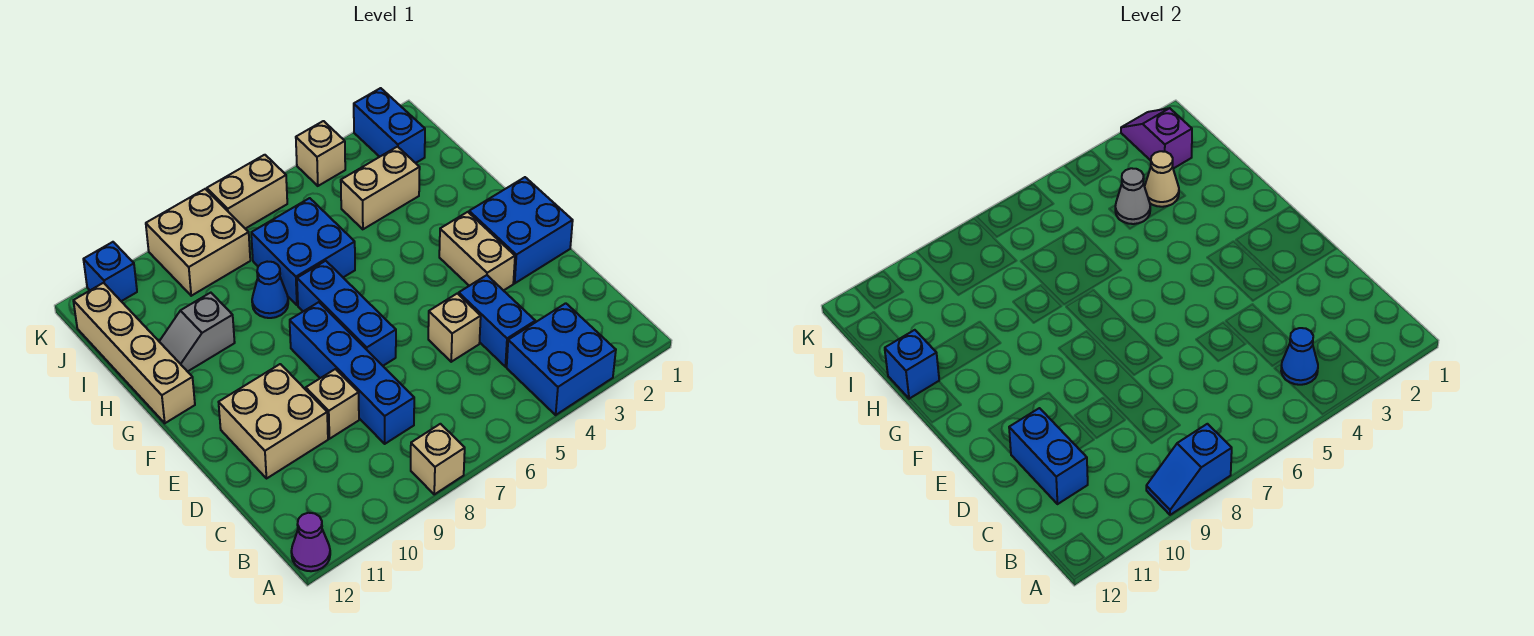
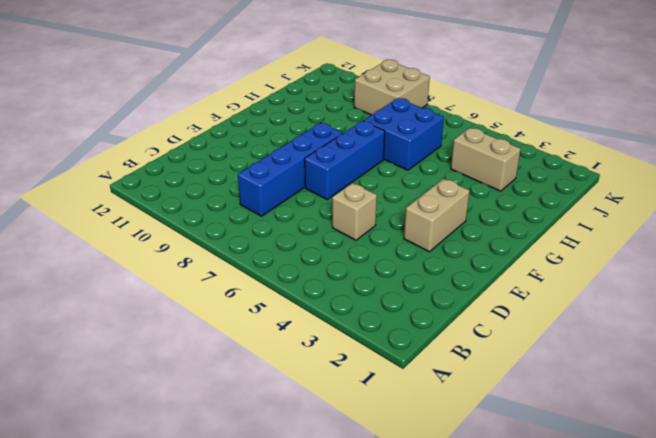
none -> blue brick A3:B4 level 1
none -> tan brick A8 level 1
none -> purple cone A12 level 1

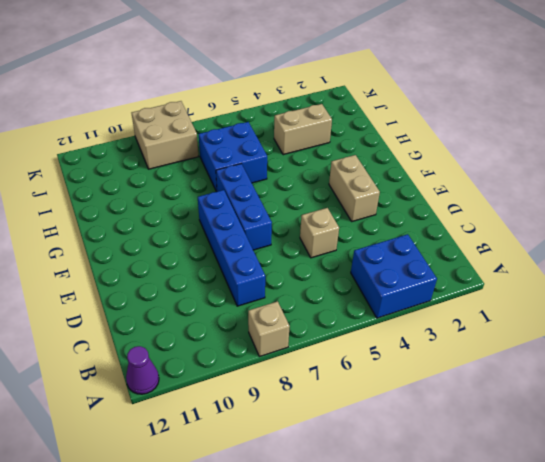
none -> blue brick C4:D4 level 1
none -> tan brick D9 level 1
none -> tan brick D10:E11 level 1

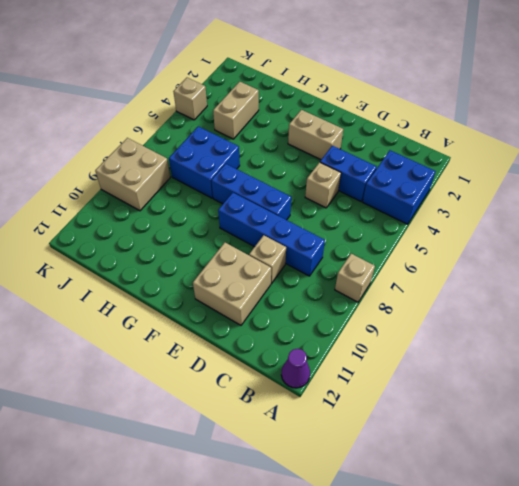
none -> blue brick E1:F2 level 1
none -> tan brick G12:J12 level 1
none -> blue cone H8 level 1

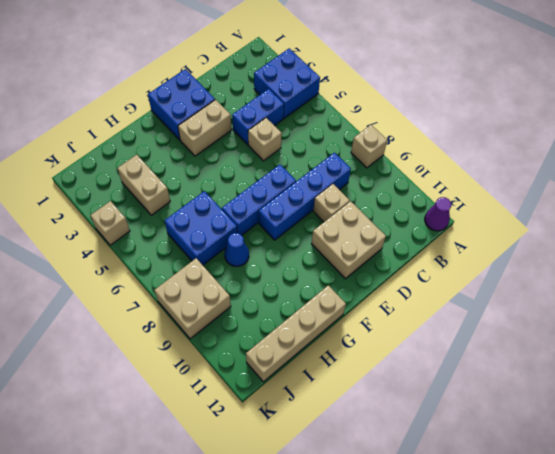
none -> grey slope H10:H11 level 1 top 10
none -> blue brick J2:K2 level 1
none -> tan brick K6:K7 level 1

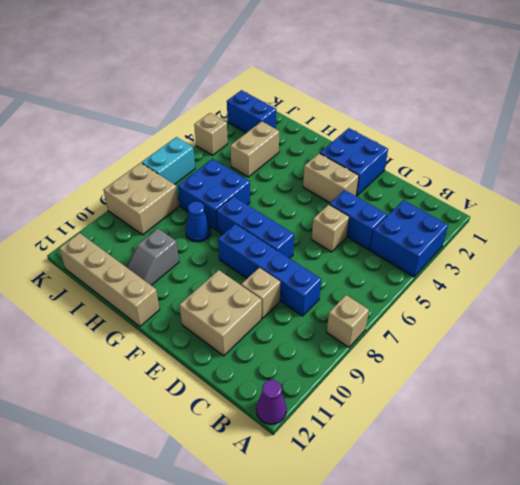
cyan brick K6:K7 level 1 -> tan brick K6:K7 level 1
none -> blue brick K11 level 1
none -> blue slope A8:A9 level 2 top 8
none -> blue cone B4 level 2

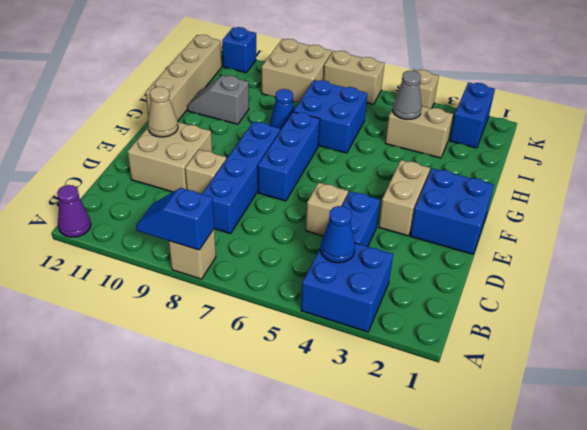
tan cone E11 level 2 -> tan cone I3 level 2
none -> blue brick C11:D11 level 2
none -> blue brick H12 level 2
none -> purple slope J2:K2 level 2 top J

